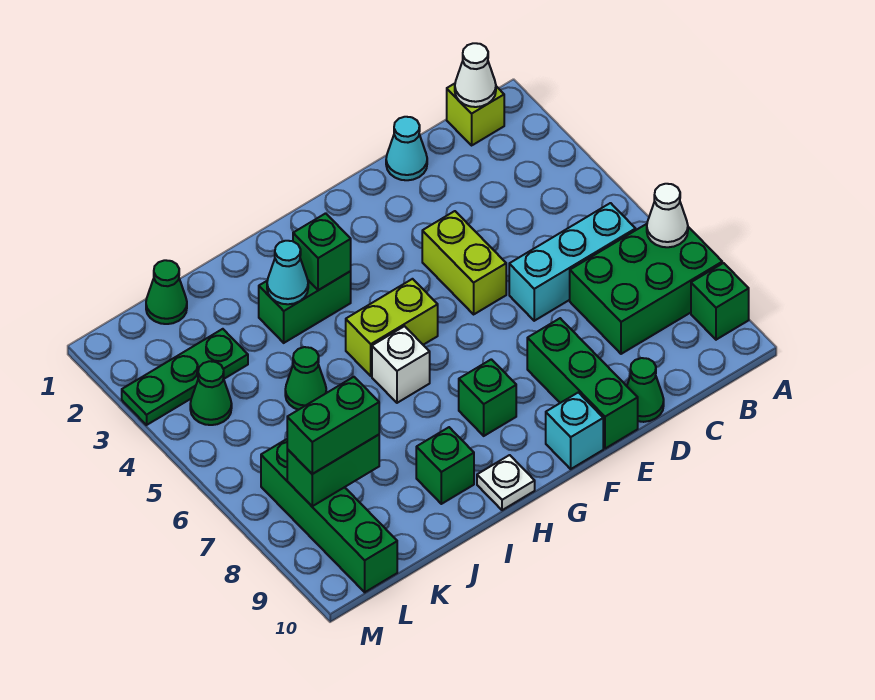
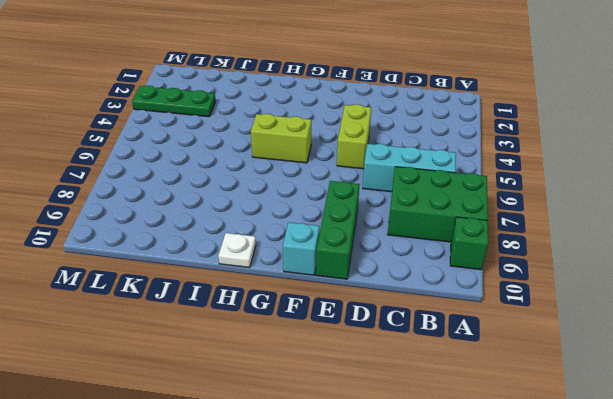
none -> lime brick B1 level 1
none -> cyan cone D1 level 1
none -> green cone D10 level 1

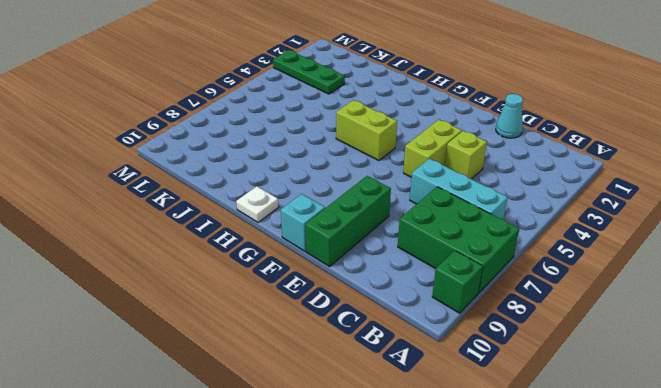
lime brick D4 level 1 -> lime brick B1 level 1
none -> green cone D10 level 1
none -> green brick G8 level 1
none -> green brick H3:I3 level 1

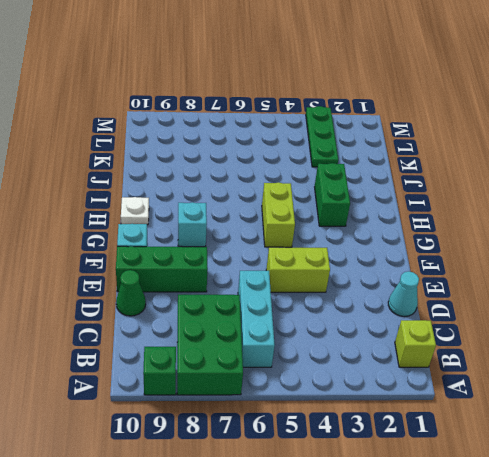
cyan brick G8 level 1 -> green brick G8 level 1
none -> white brick H6 level 1
none -> green brick I9 level 1
none -> green cone J5 level 1

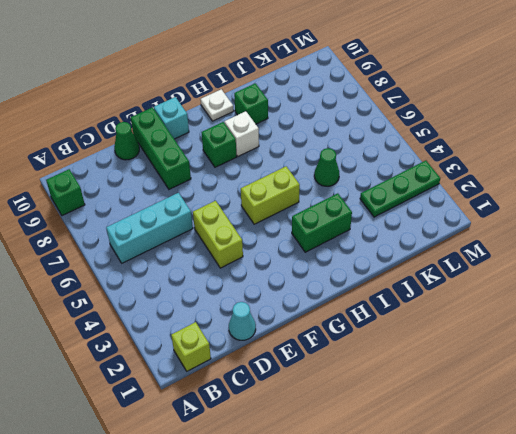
white brick H8 level 1 -> white brick H6 level 1
none -> green brick A7:C8 level 1
none -> green cone K1 level 1
none -> green cone L4 level 1

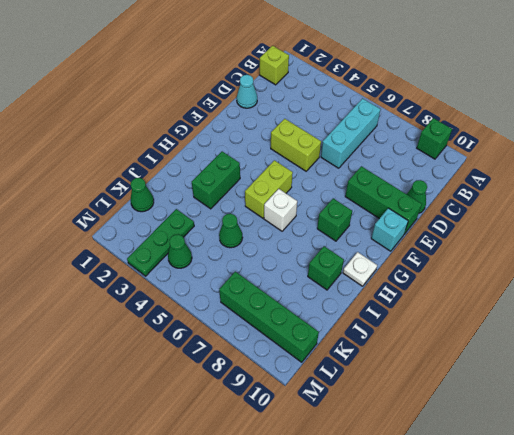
none -> green brick A7:C8 level 1
none -> white cone A7 level 2
none -> white cone B1 level 2

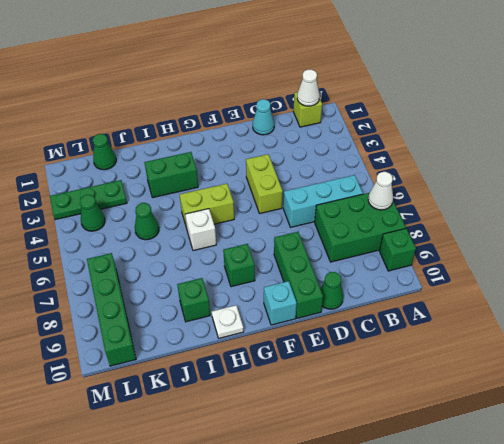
none -> green brick H3 level 2
none -> cyan cone I3 level 2
none -> green brick K8:L8 level 2

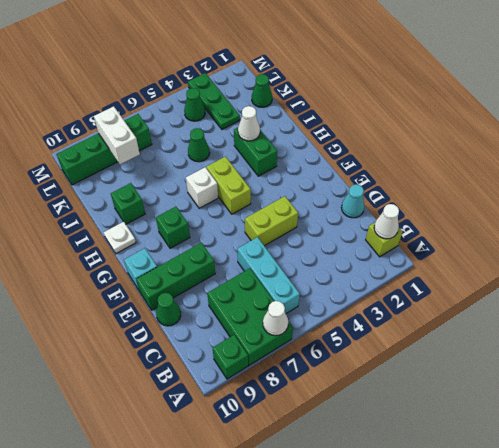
white cone I3 level 2 -> cyan cone I3 level 2
white brick K8:L8 level 2 -> green brick K8:L8 level 2
none -> green brick H3 level 2
none -> green brick K8:L8 level 3

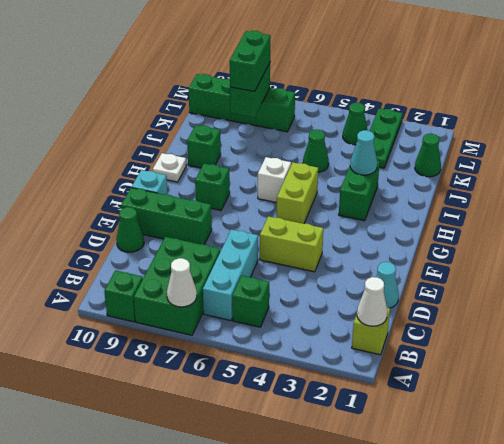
green brick B5 level 1 -> green brick H3 level 2

